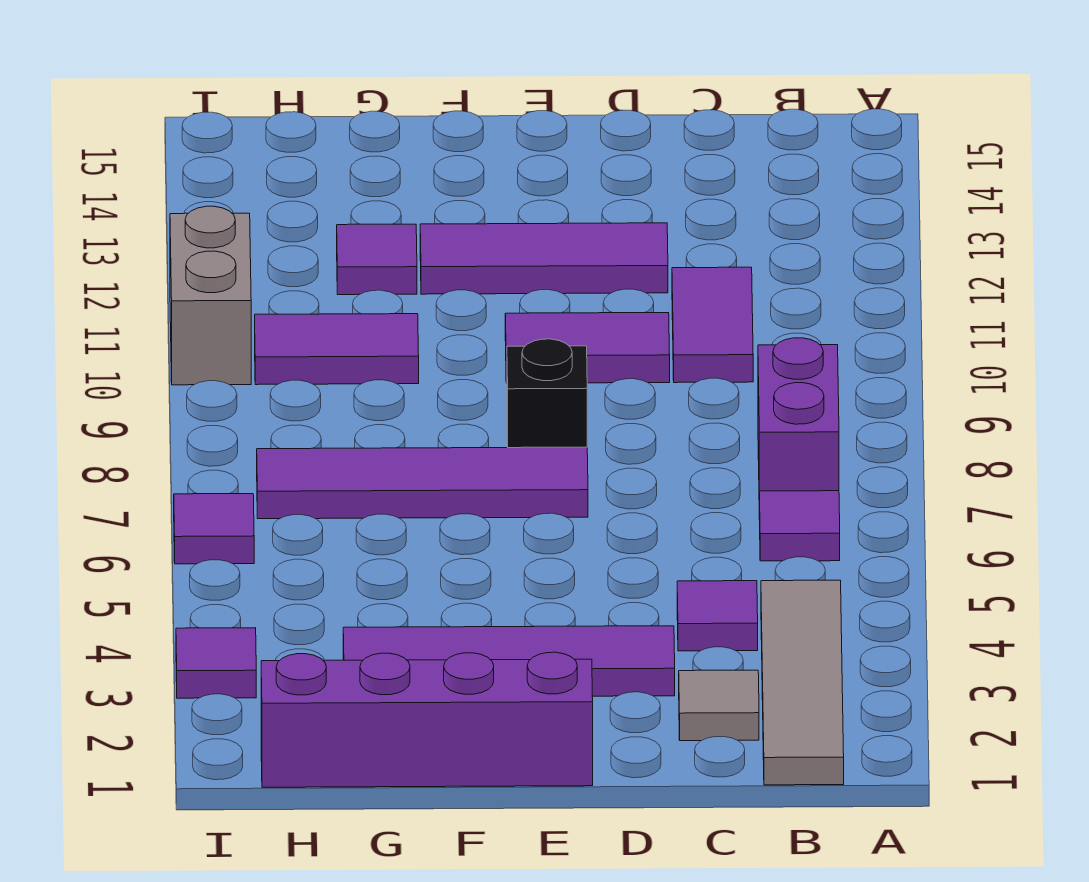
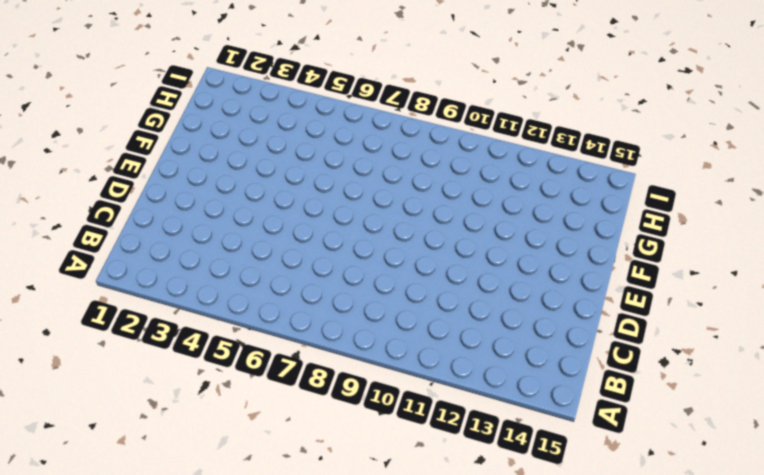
none -> grey tile B1:B4 level 1
none -> purple tile B6 level 1
none -> purple brick B7:B8 level 1

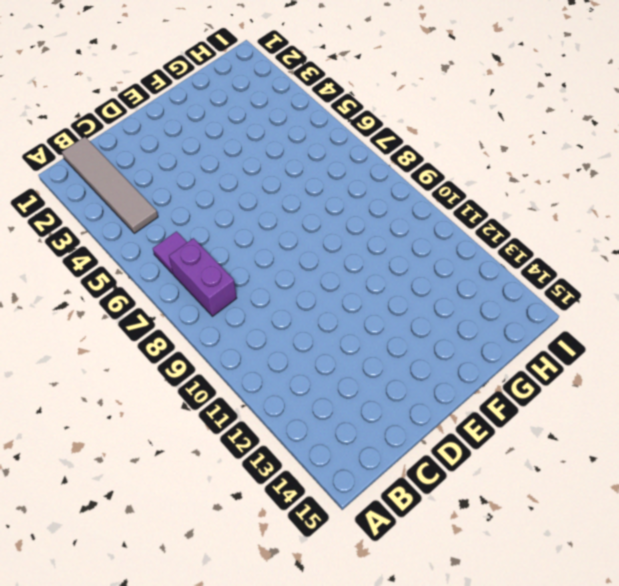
none -> grey tile C2 level 1
none -> purple tile C4 level 1
none -> purple tile C10:C11 level 1

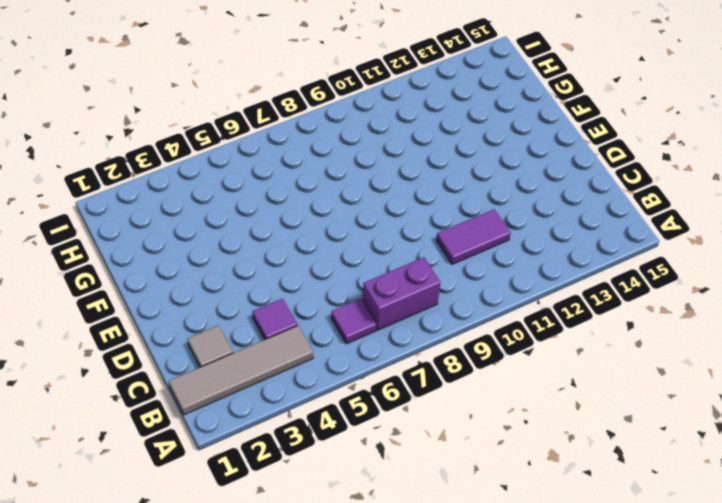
none -> purple tile D3:G3 level 1
none -> purple tile D10:E10 level 1
none -> purple tile D12:F12 level 1

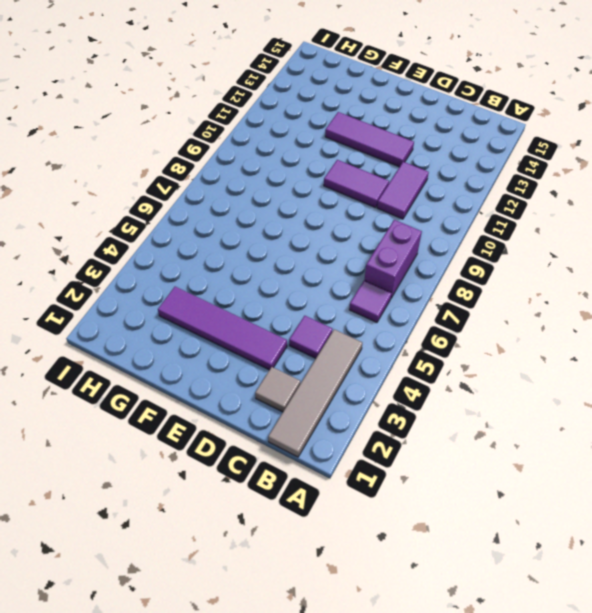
none -> purple brick E1:H1 level 1
none -> purple tile E7:H7 level 1
none -> black brick E8 level 1

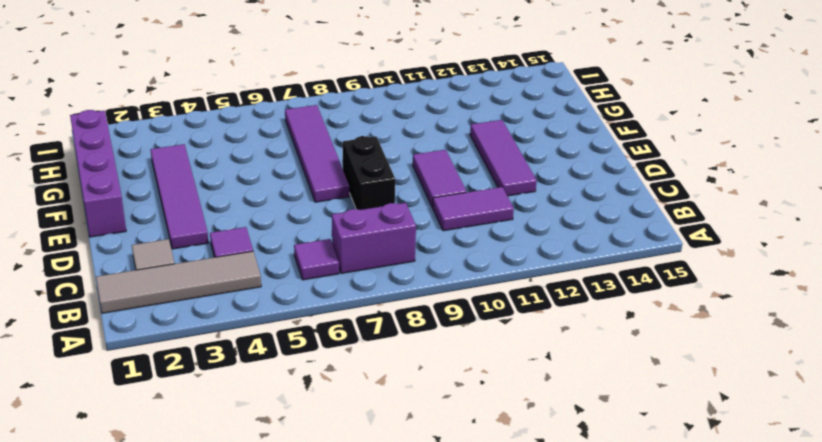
black brick D8:E8 level 1 -> black brick E8 level 1
none -> purple tile G10:H10 level 1
none -> purple tile G12 level 1
none -> purple tile I3 level 1

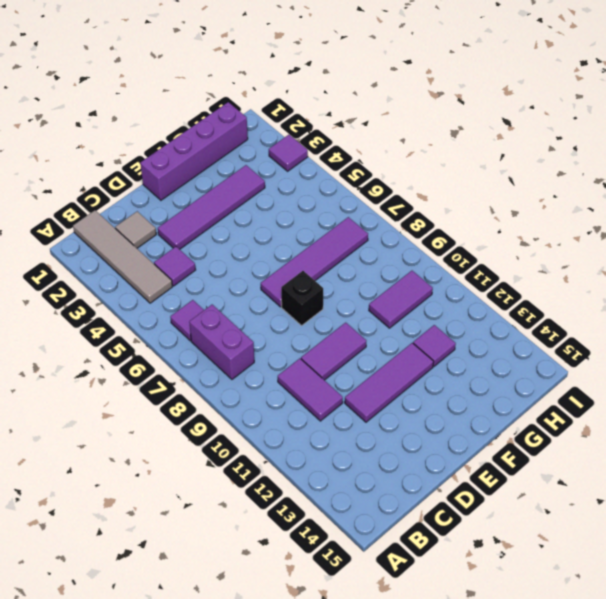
none -> purple tile I6 level 1
none -> grey brick I10:I11 level 1

